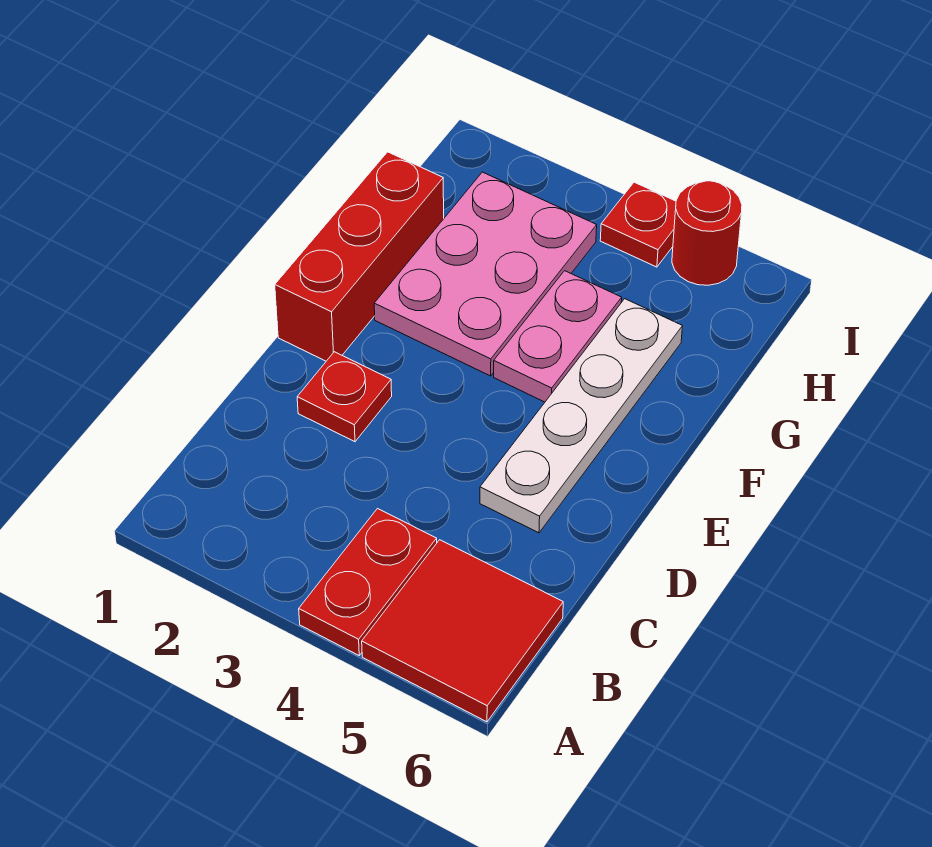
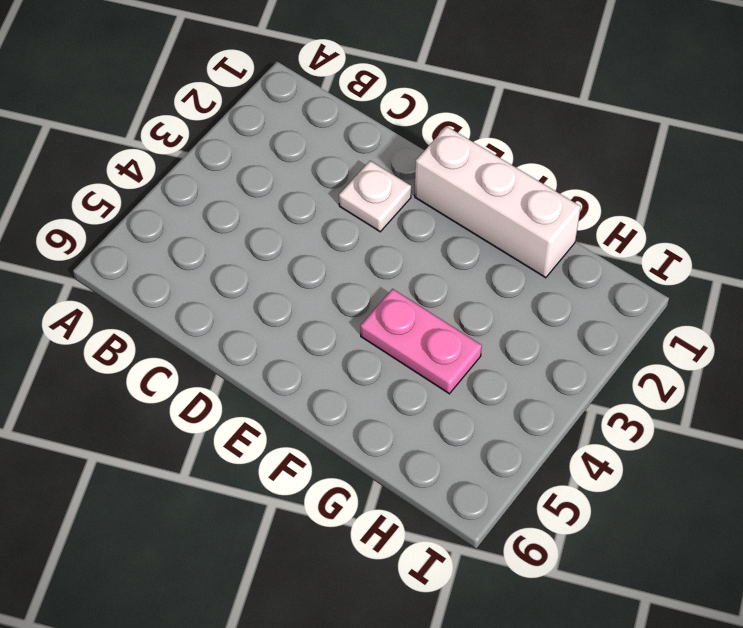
white plate D2 level 1 -> red plate D2 level 1
white brick E1:G1 level 1 -> red brick E1:G1 level 1
none -> red plate A4:B4 level 1
none -> red tile A5:B6 level 1

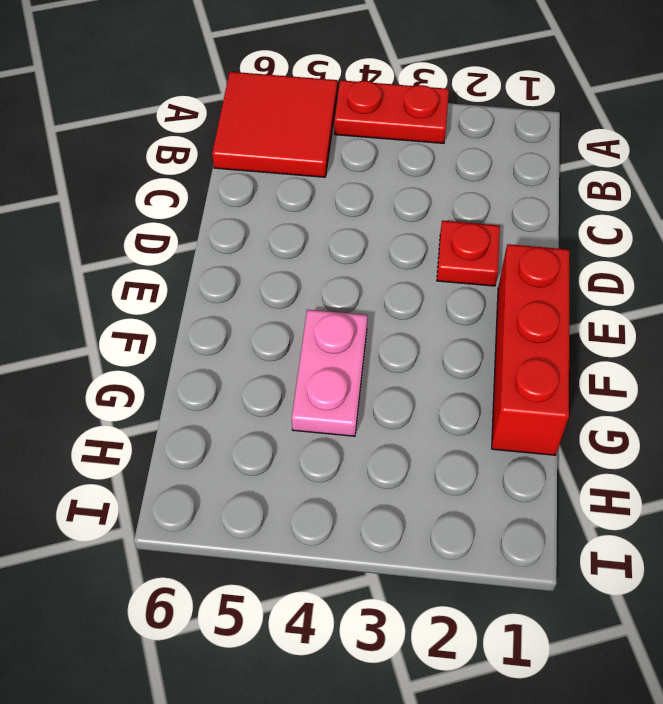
red plate A3:A4 level 1 -> red plate A4:B4 level 1
none -> white plate D5:G5 level 1
none -> pink plate F2:H3 level 1

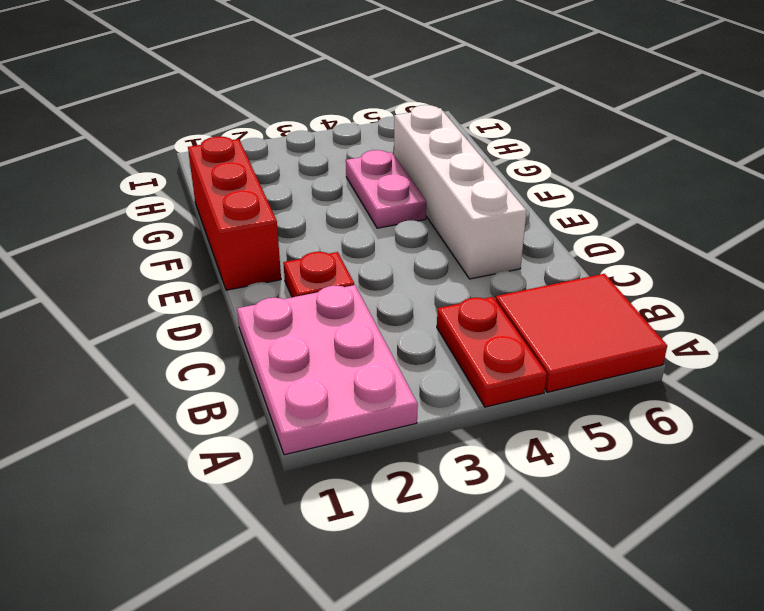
pink plate A1:C2 level 1 -> pink plate F2:H3 level 1
white brick D5:G5 level 1 -> white plate D5:G5 level 1
none -> red plate I4 level 1
none -> red round brick I5 level 1

